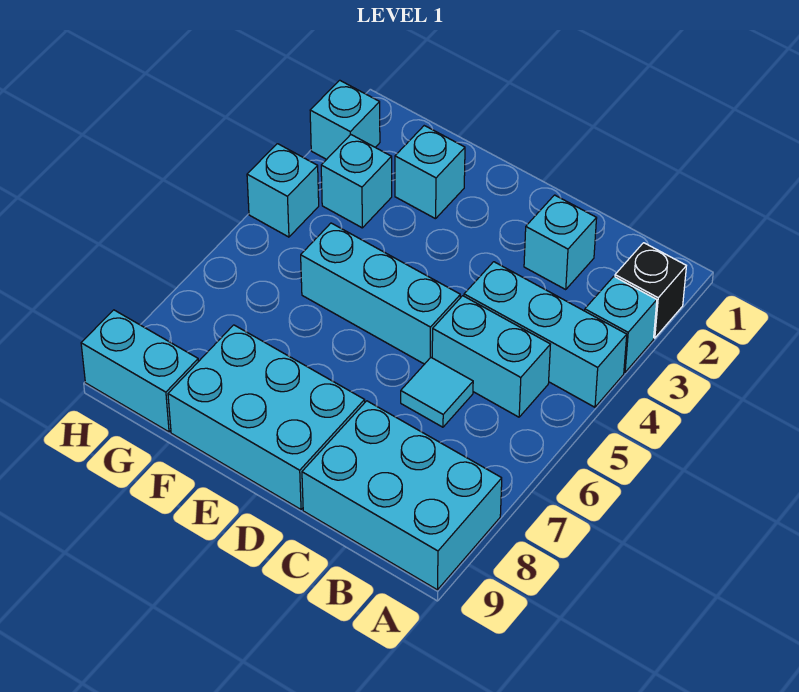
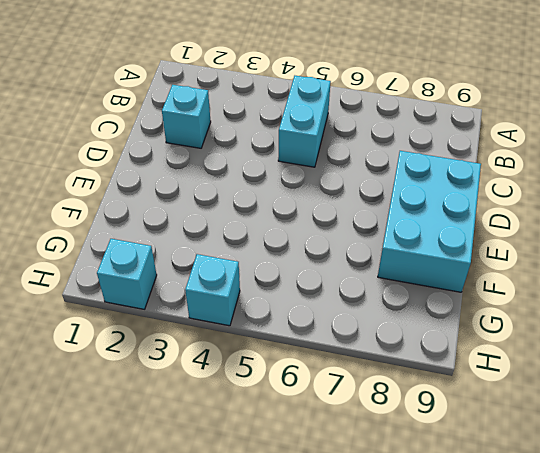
none -> black brick A2 level 1
none -> cyan brick A3 level 1
none -> cyan brick A4:C4 level 1

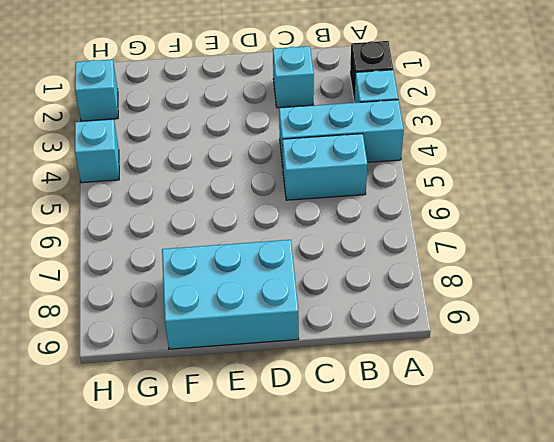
none -> cyan brick A8:C9 level 1
none -> cyan tile C6 level 1
none -> cyan brick D5:F5 level 1

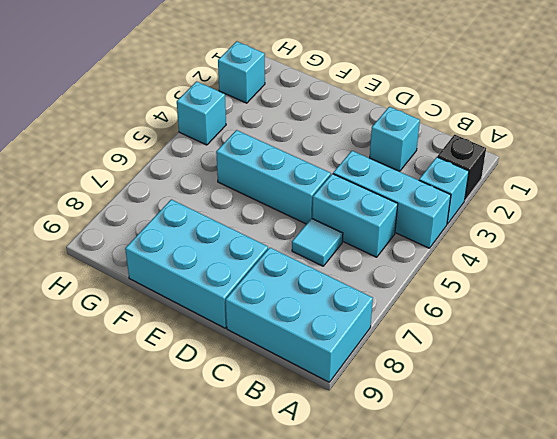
none -> cyan brick F2 level 1
none -> cyan brick G3 level 1
none -> cyan brick G9:H9 level 1

